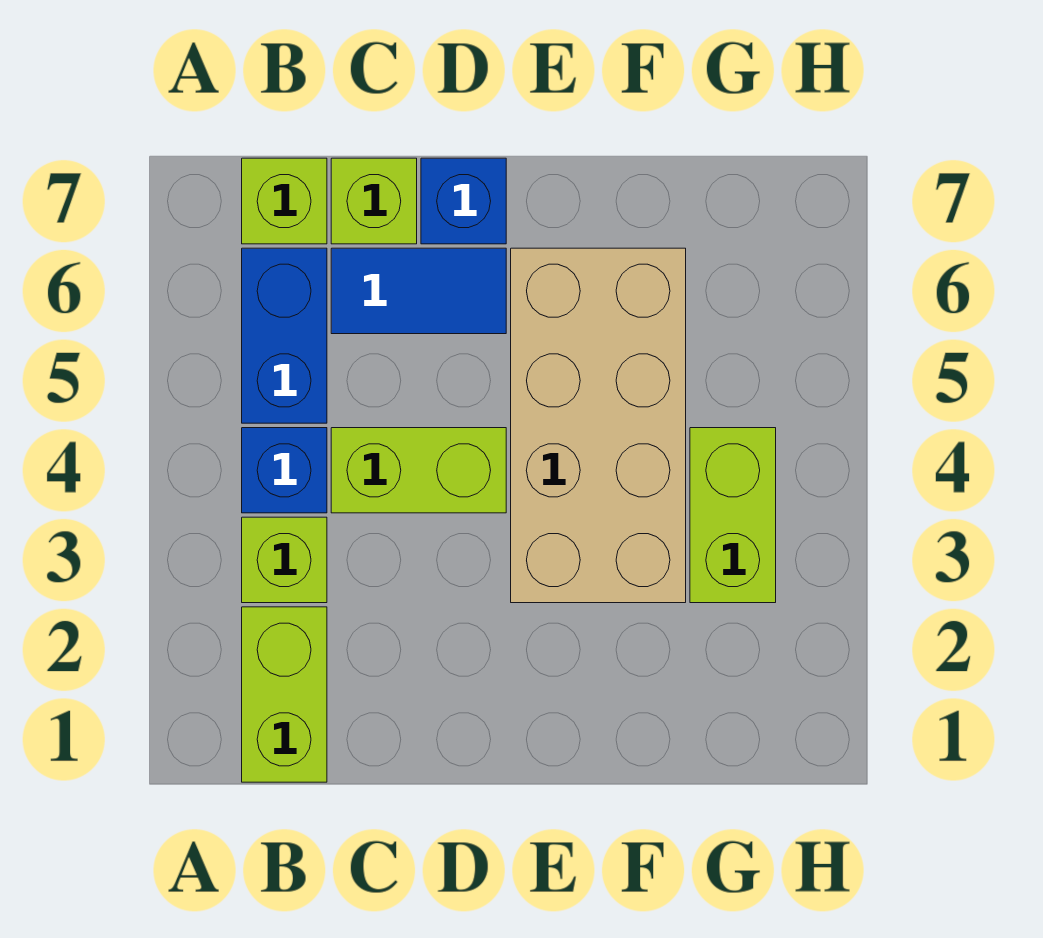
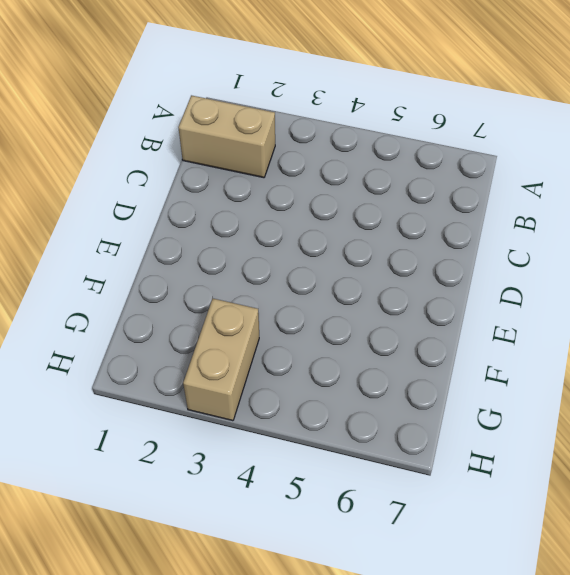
tan brick B1:B2 level 1 -> lime brick B1:B2 level 1
tan brick G3:H3 level 1 -> lime brick G3:G4 level 1
none -> lime brick B3 level 1
none -> blue brick B4 level 1

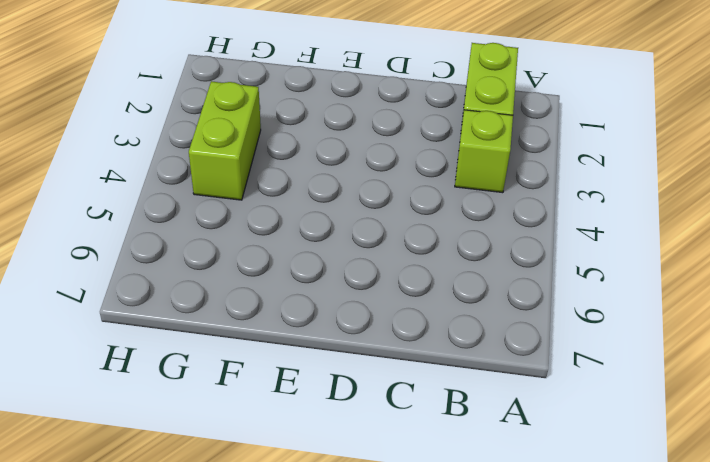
none -> blue brick B4 level 1
none -> blue brick B5:B6 level 1

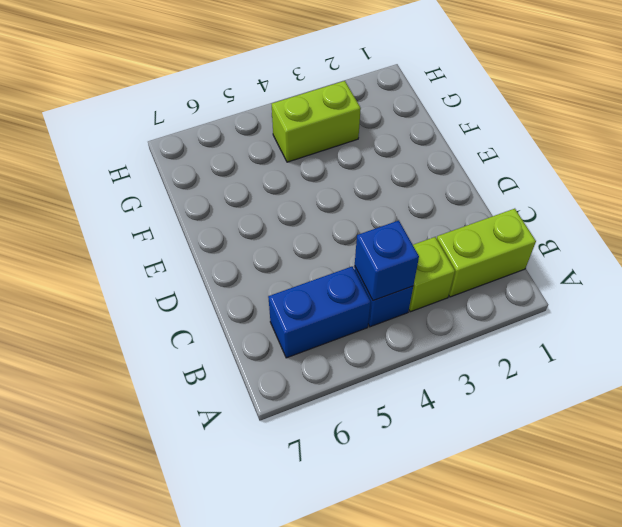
blue brick B4 level 2 -> blue brick D7 level 1
none -> lime brick B7 level 1
none -> lime brick C4:D4 level 1

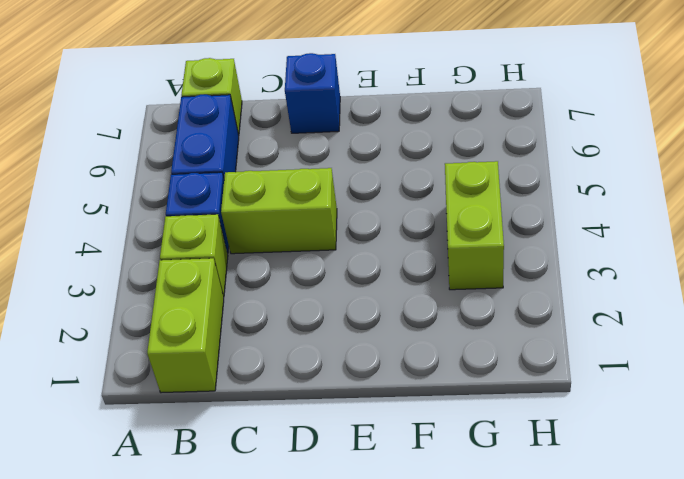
none -> blue tile C6:D6 level 1
none -> lime brick C7 level 1

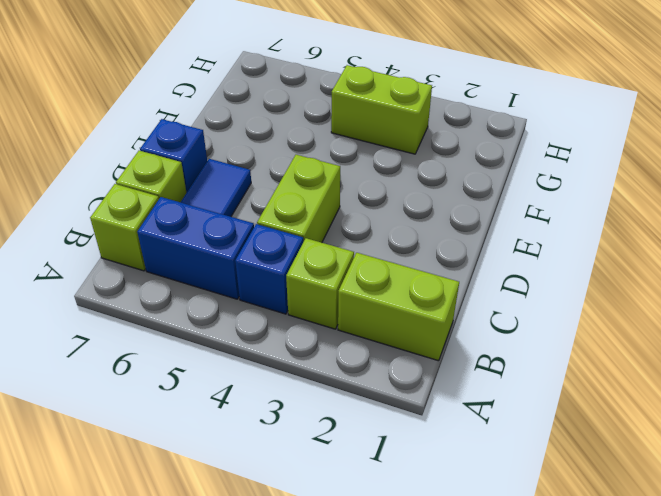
none -> tan brick E3:F6 level 1

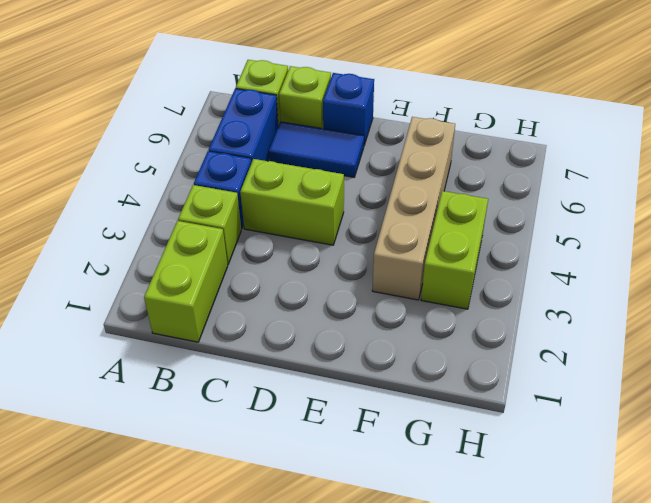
tan brick F3:F6 level 1 -> tan brick E3:F6 level 1

